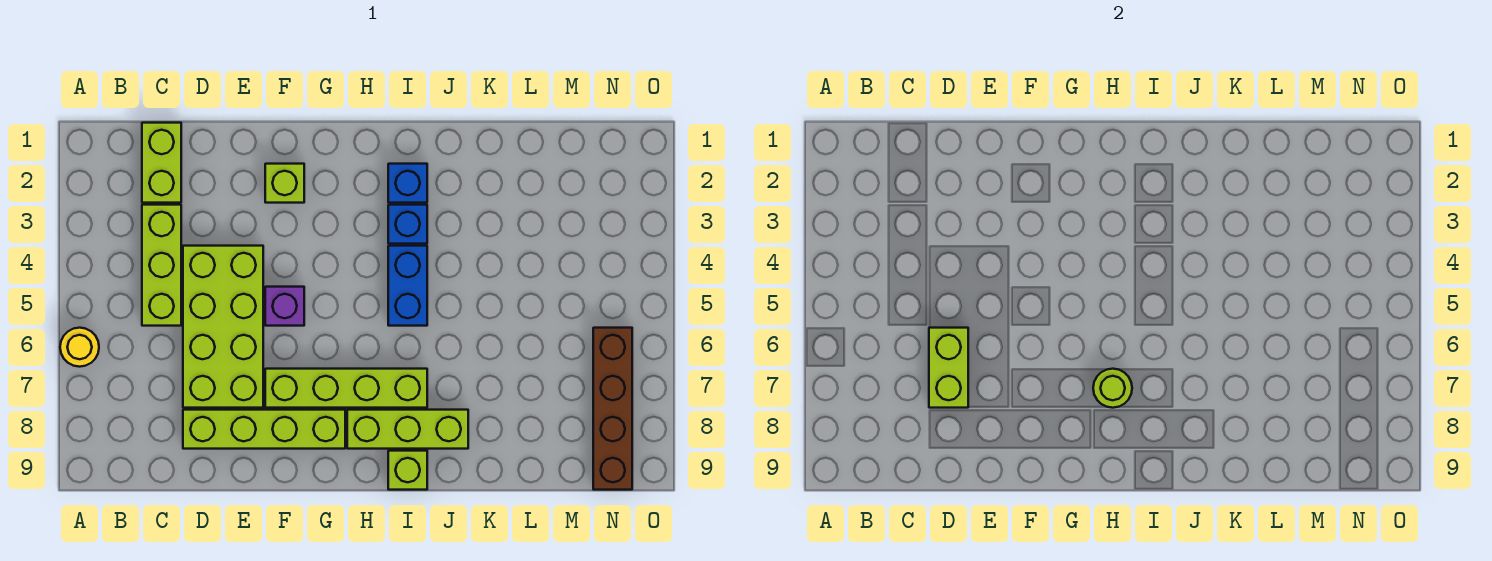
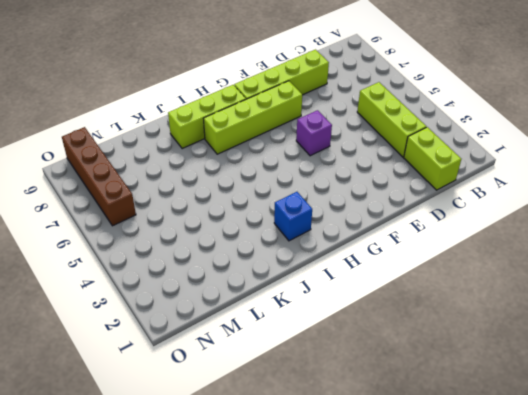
none -> yellow round brick A6 level 1
none -> lime brick D4:E7 level 1
none -> lime brick F2 level 1

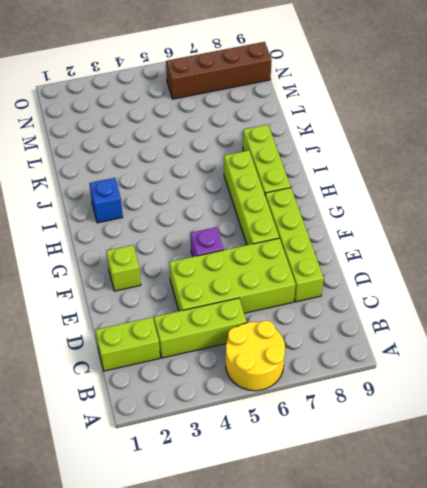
yellow round brick A5:B6 level 1 -> yellow round brick A6 level 1
none -> blue brick I3 level 1
none -> blue brick I4:I5 level 1
none -> lime brick I9 level 1

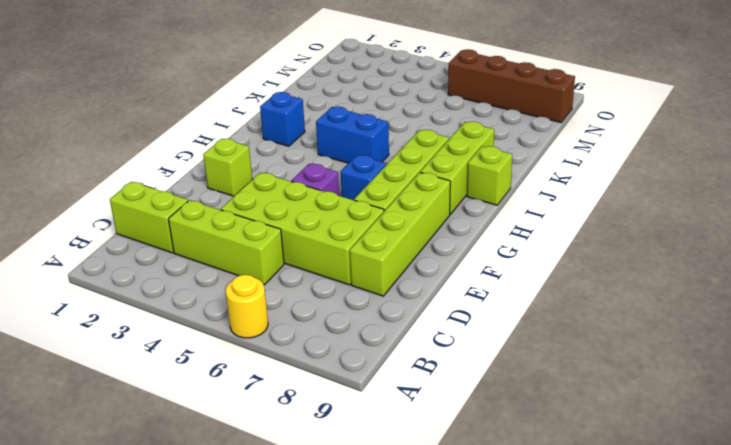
blue brick G6 level 1 -> blue brick I3 level 1
none -> lime brick D6:D7 level 2
none -> lime round brick H7 level 2

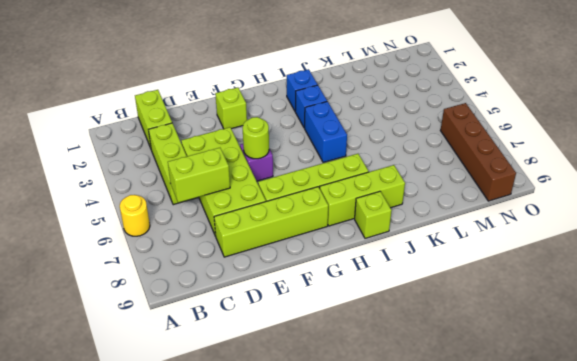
lime brick C6:D6 level 2 -> lime brick D6:D7 level 2
lime round brick F5 level 2 -> lime round brick H7 level 2

